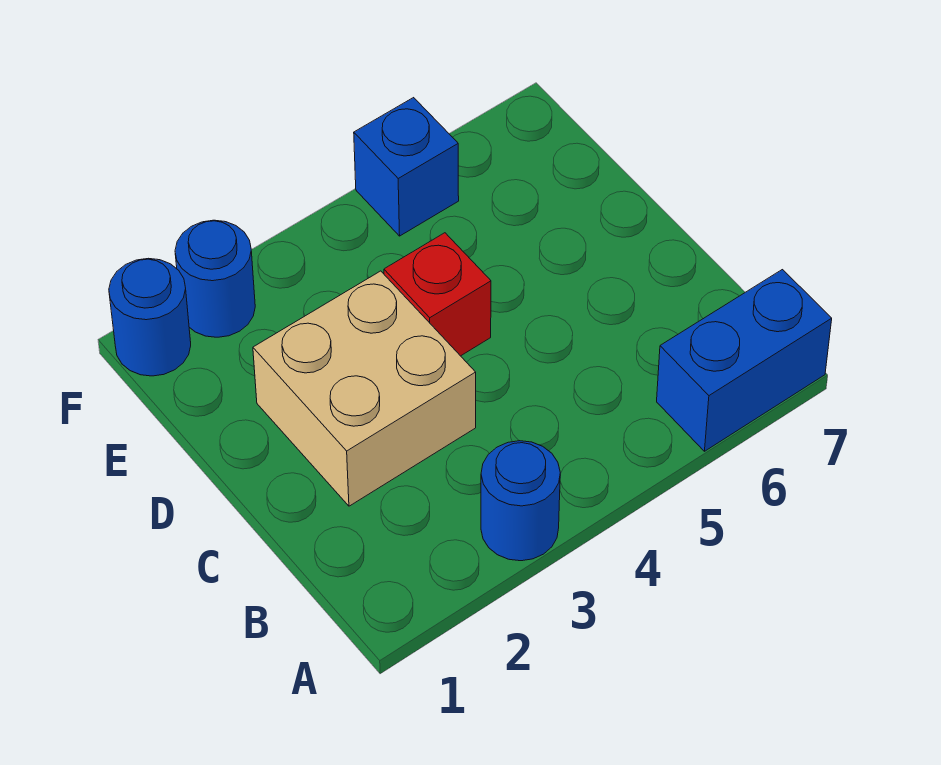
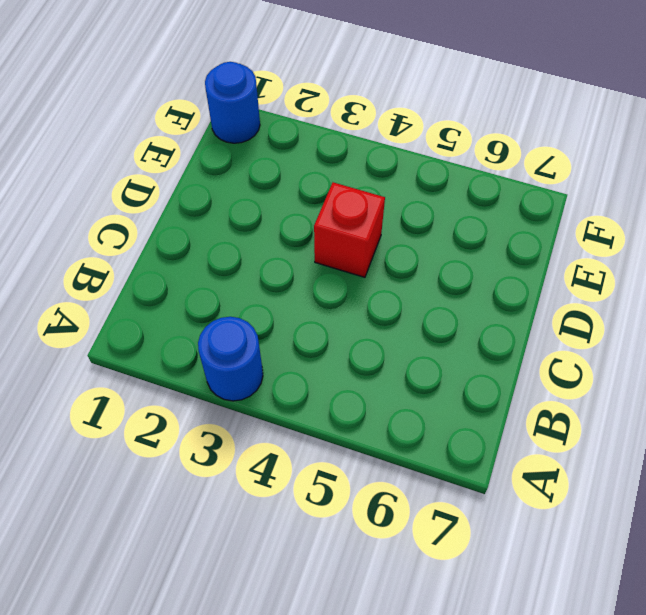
none -> blue brick A6:A7 level 1
none -> tan brick C2:D3 level 1

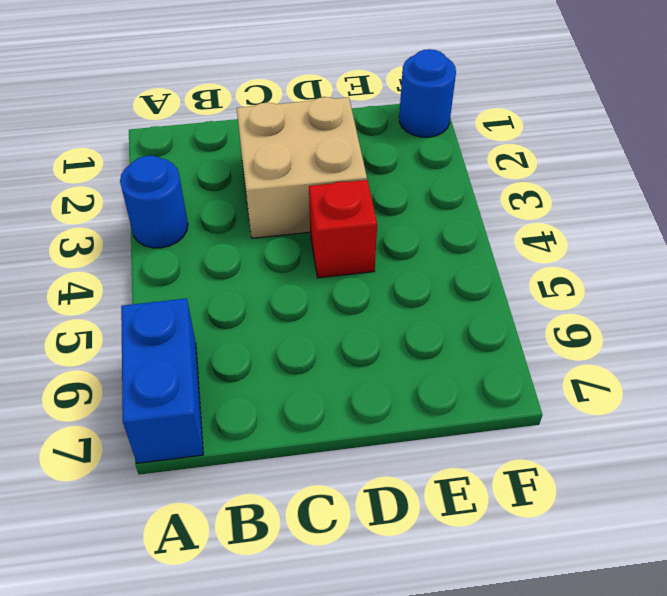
none -> blue round brick F2 level 1
none -> blue brick F5 level 1

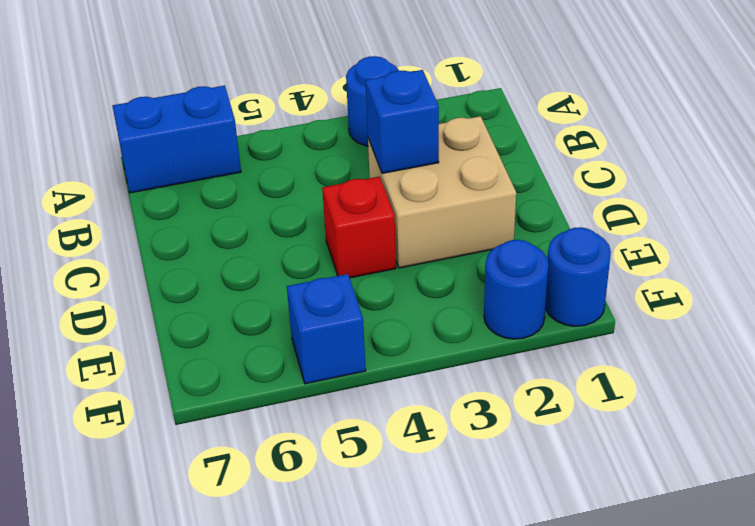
blue brick C3 level 2 -> none

